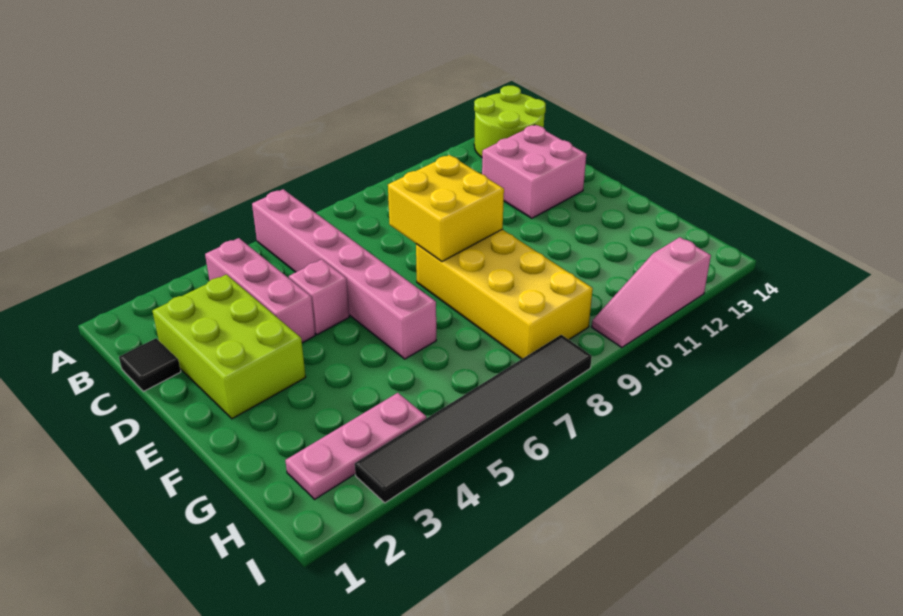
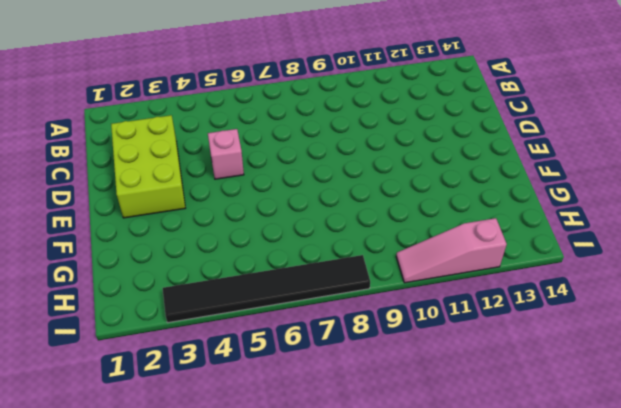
none -> pink brick A6:F6 level 1
none -> lime round brick A13:B14 level 1
none -> pink brick B4:D4 level 1

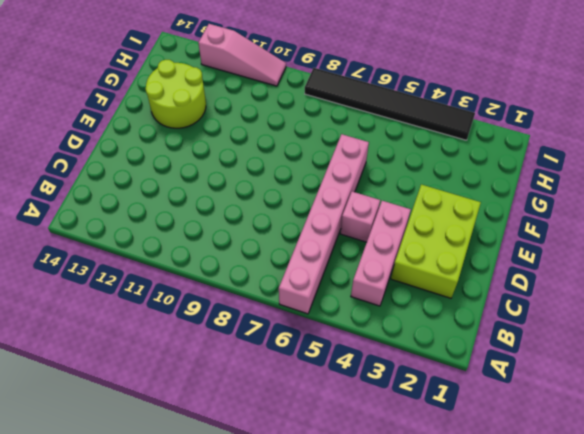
lime round brick F12:G13 level 1 -> lime round brick A13:B14 level 1
none -> black tile C1 level 1
none -> pink brick C12:D13 level 1
none -> yellow brick E8:H9 level 1

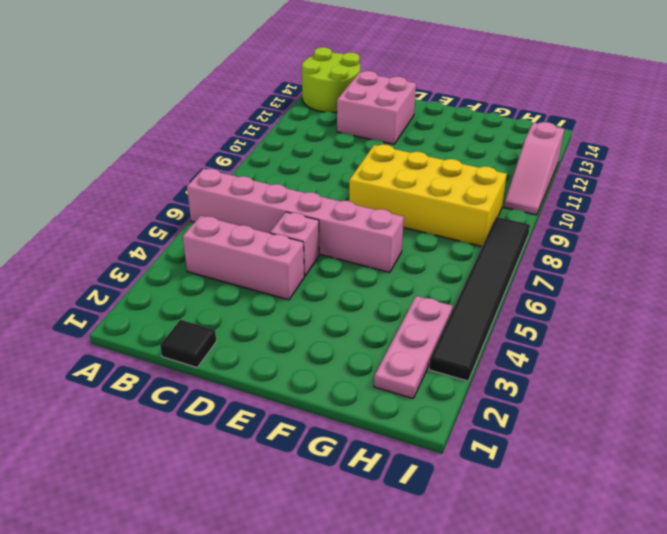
none -> lime brick C2:E3 level 1
none -> yellow brick D8:E9 level 2

